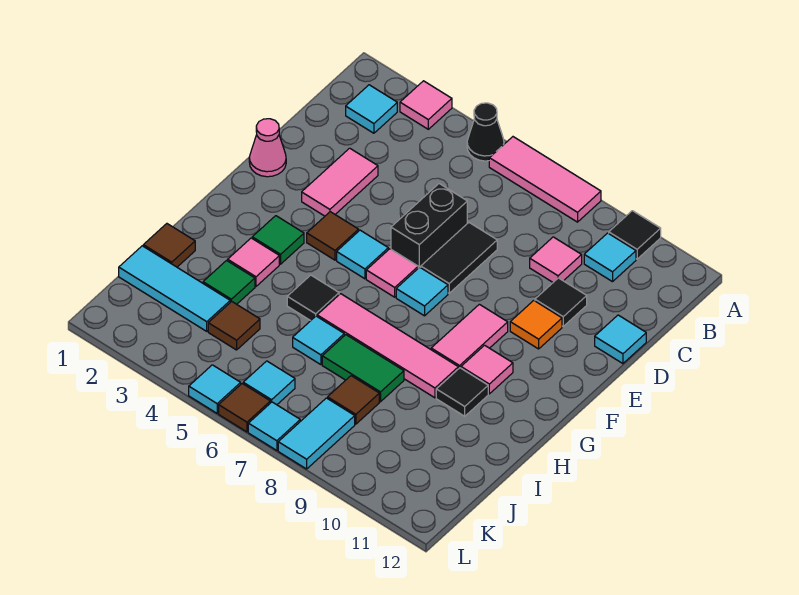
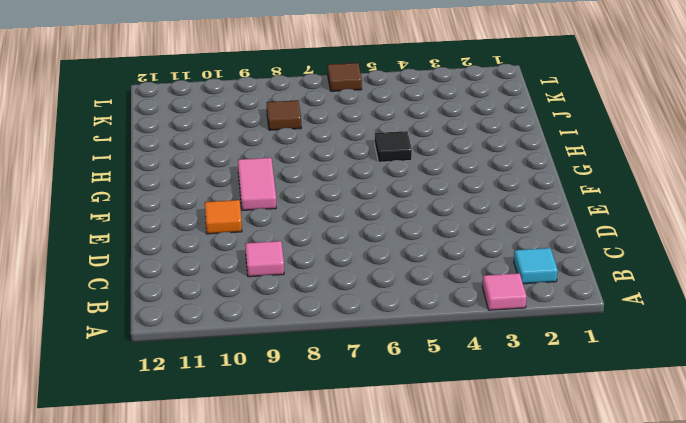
none -> black cone A5 level 1
none -> pink tile A6:A8 level 1
none -> black tile A10 level 1
none -> cyan tile B10 level 1

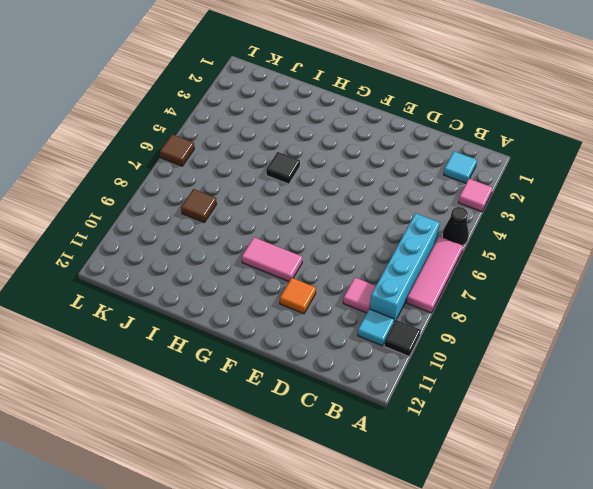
cyan brick B6:B9 level 1 -> none
none -> pink tile D3:E3 level 1
none -> black brick D6:E6 level 1
none -> black tile D7:E7 level 1
none -> black tile D10 level 1

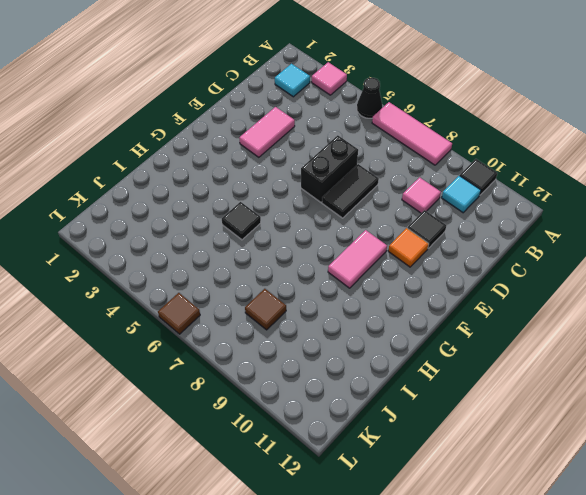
none -> cyan tile D12 level 1
none -> pink cone E1 level 1
none -> brown tile F4 level 1
none -> cyan tile F5 level 1

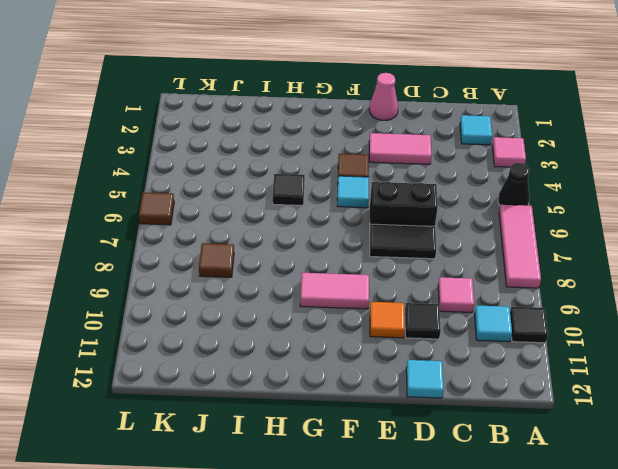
none -> pink tile F6 level 1
none -> cyan tile F7 level 1
none -> green tile G3 level 1
none -> pink tile G10 level 1

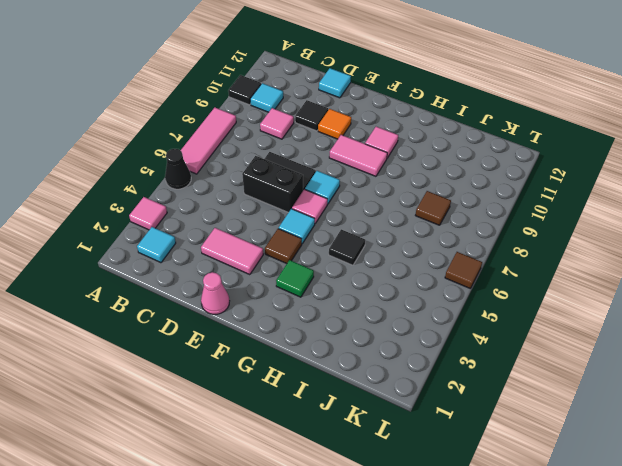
none -> pink tile H3 level 1
none -> pink tile H6:H9 level 1
none -> black tile H10 level 1
none -> brown tile I1 level 1

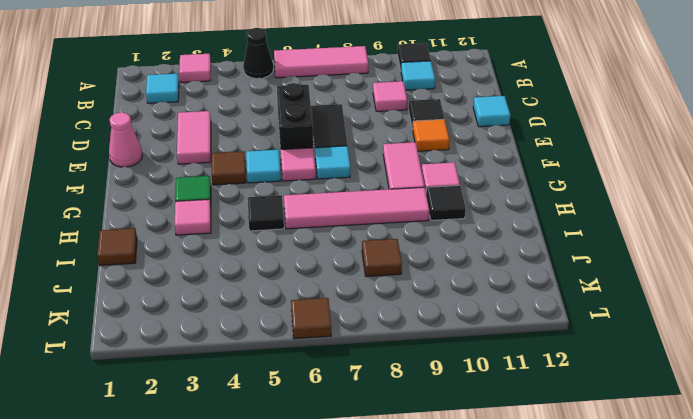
none -> green tile I3 level 1
none -> cyan tile I6 level 1
none -> green tile I7:I8 level 1
none -> cyan tile J1:J3 level 1

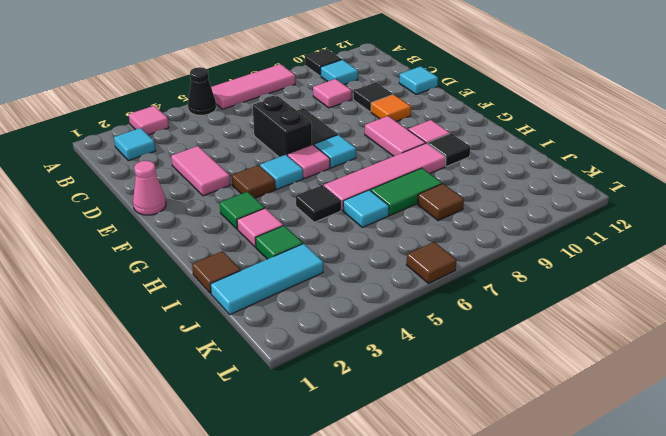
none -> brown tile J4 level 1
none -> cyan tile K6 level 1
none -> cyan tile K8:L8 level 1
none -> cyan tile L5 level 1

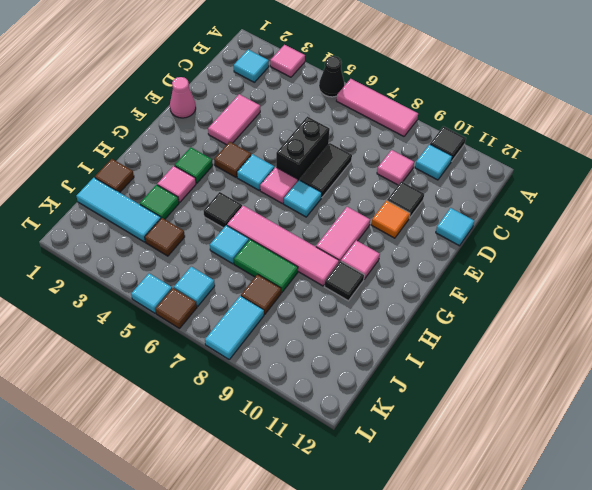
none -> cyan tile L7 level 1

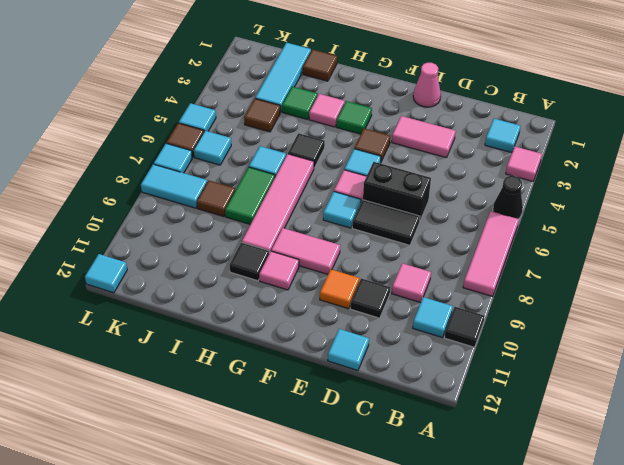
cyan tile L12 level 1 -> none

